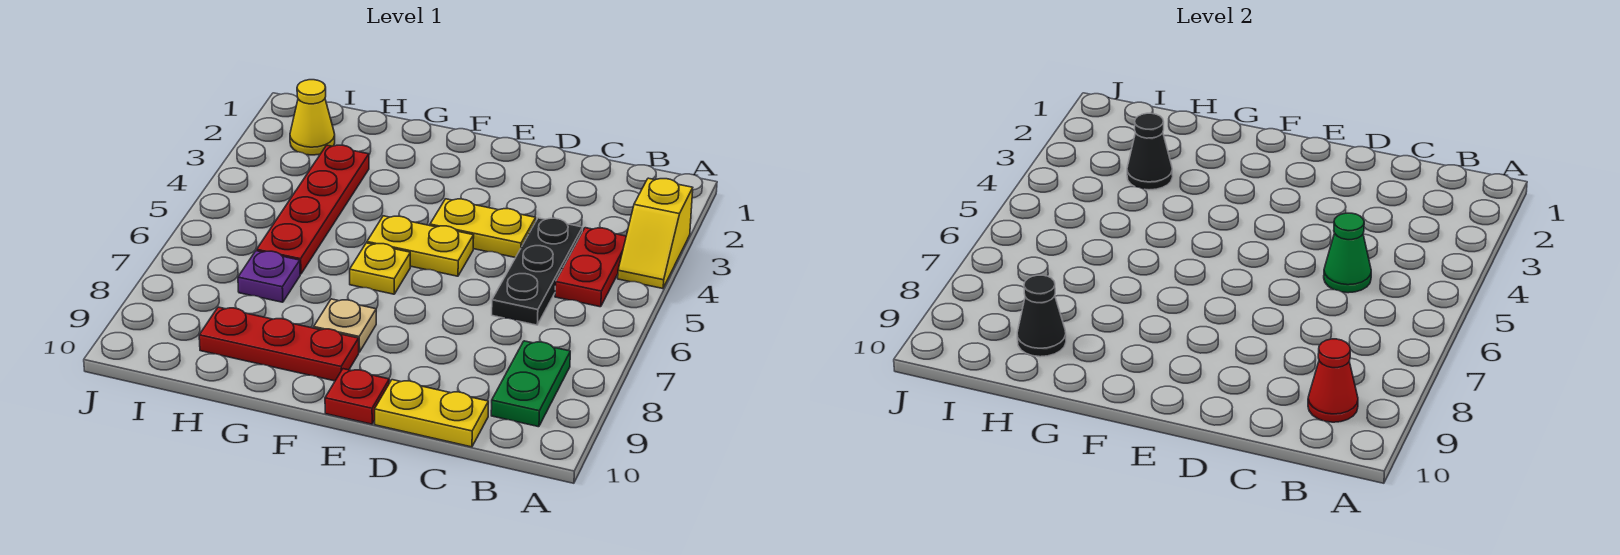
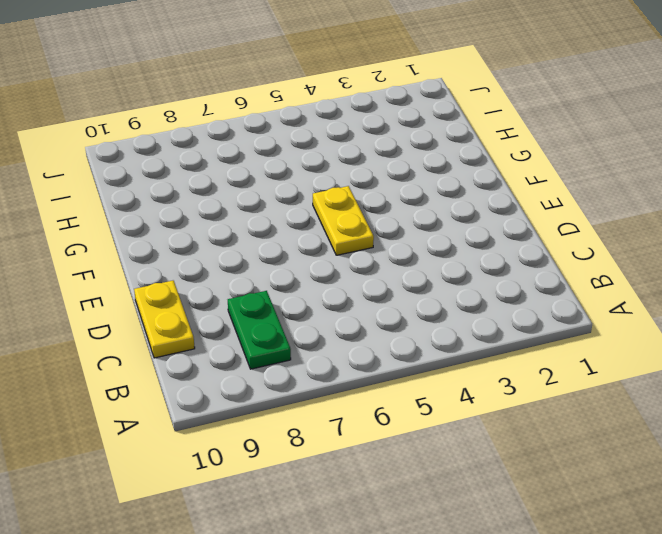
green plate B8:C8 level 1 -> green plate B8:B9 level 1
none -> yellow slope A3:A4 level 1 top 3
none -> red plate B4:B5 level 1
none -> black plate C4:C6 level 1

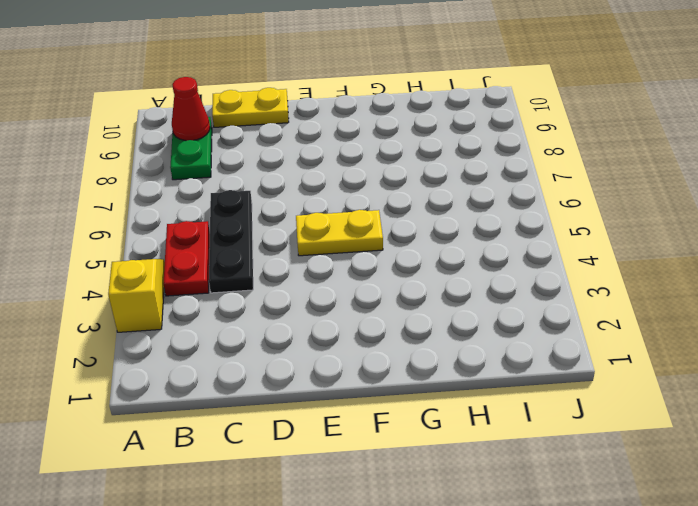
none -> yellow plate D4:E4 level 1
none -> red plate E10 level 1
none -> yellow plate F6 level 1

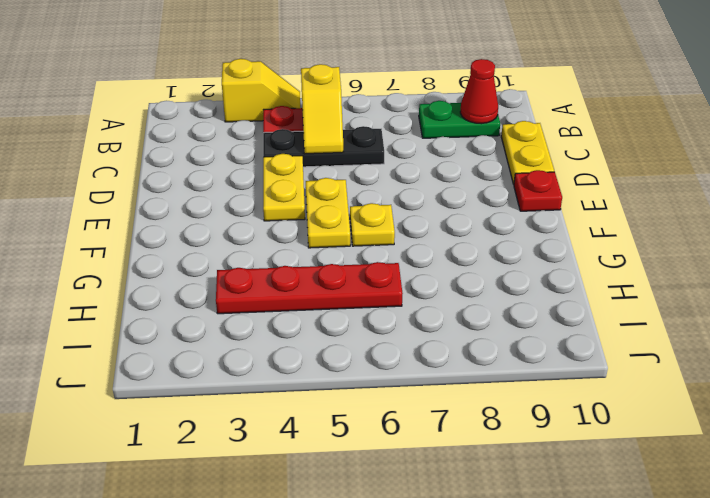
yellow slope B5:C5 level 2 top B -> green cone C5 level 2
none -> tan plate F8 level 1
none -> red plate F9:H9 level 1
none -> purple plate H7 level 1

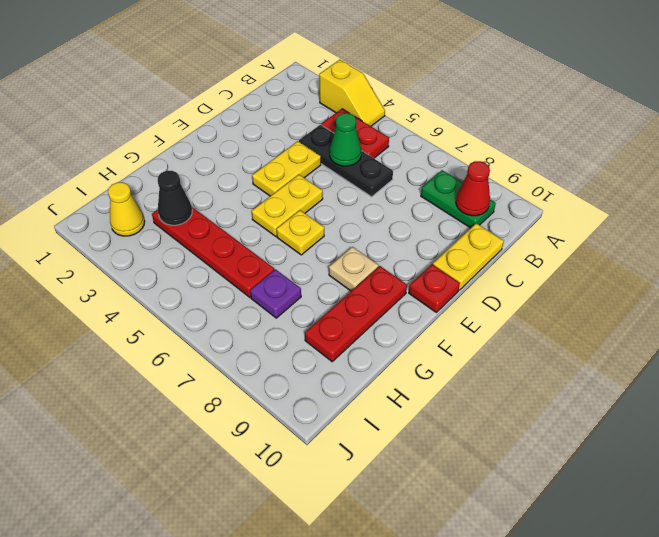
none -> black cone H9 level 2

